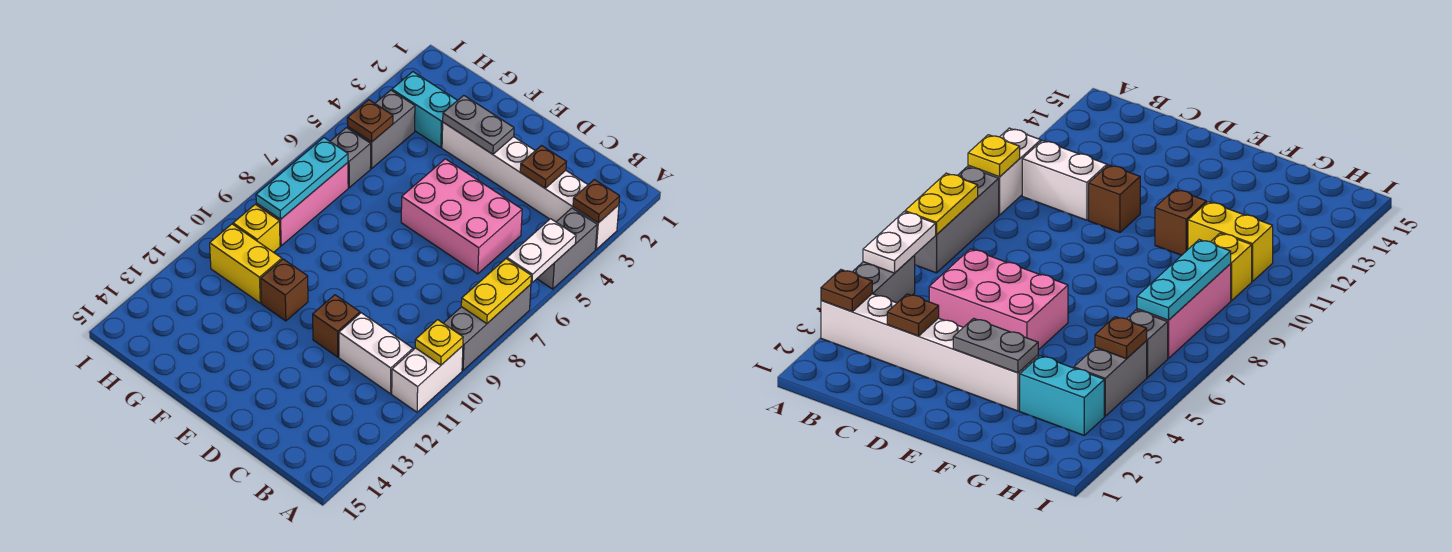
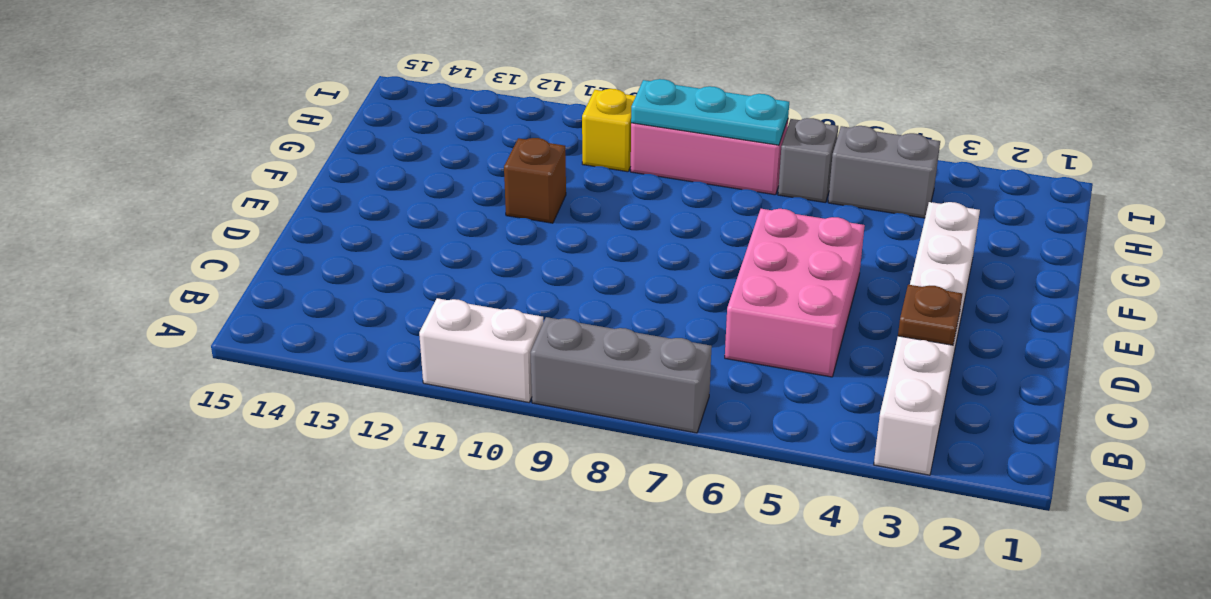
none -> grey brick A4:A5 level 1
none -> white brick B11:C11 level 1
none -> brown brick D11 level 1

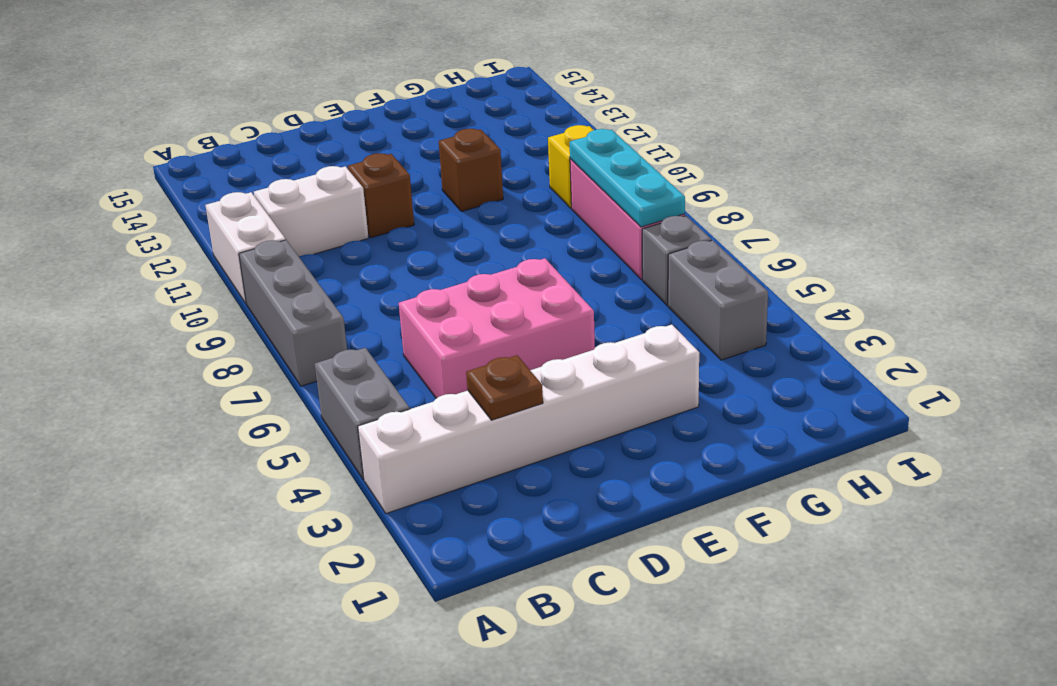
none -> cyan brick G3:H3 level 1
none -> yellow brick G11:H11 level 1
none -> brown plate A3 level 2

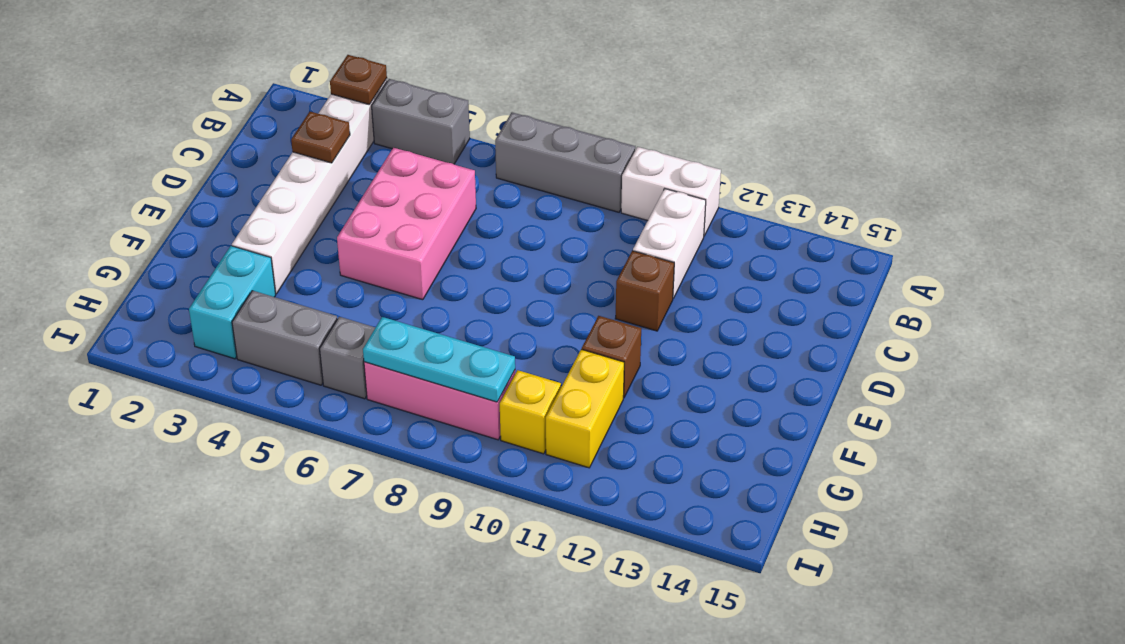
none -> white plate A5:A6 level 2
none -> yellow plate A7:A8 level 2
none -> yellow plate A10 level 2

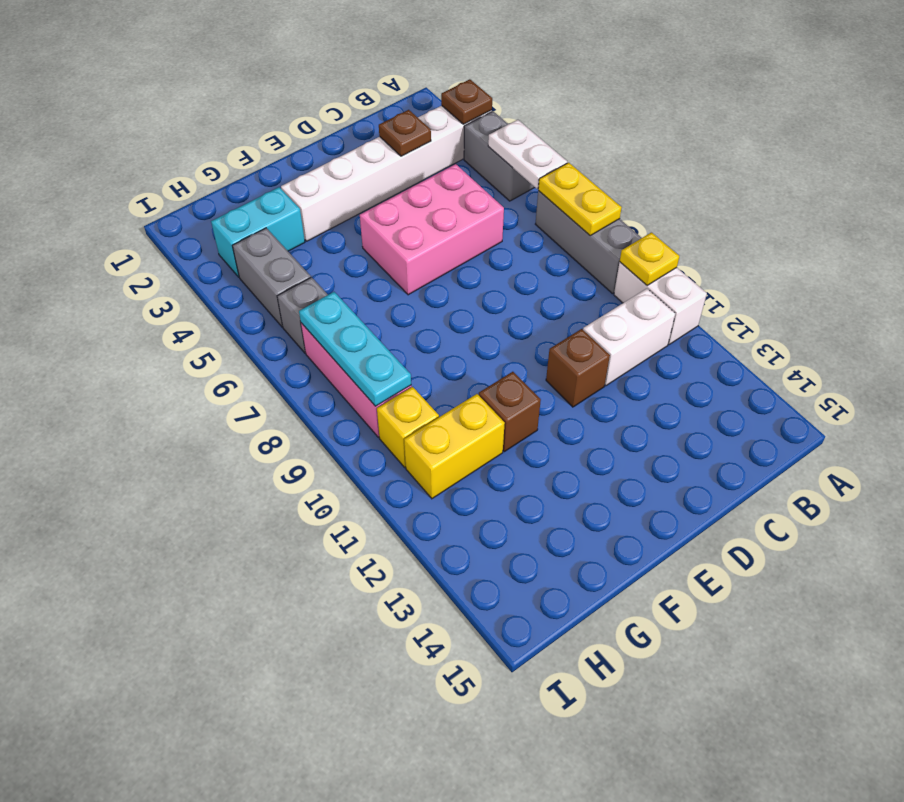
none -> grey plate E3:F3 level 2
none -> brown plate H5 level 2

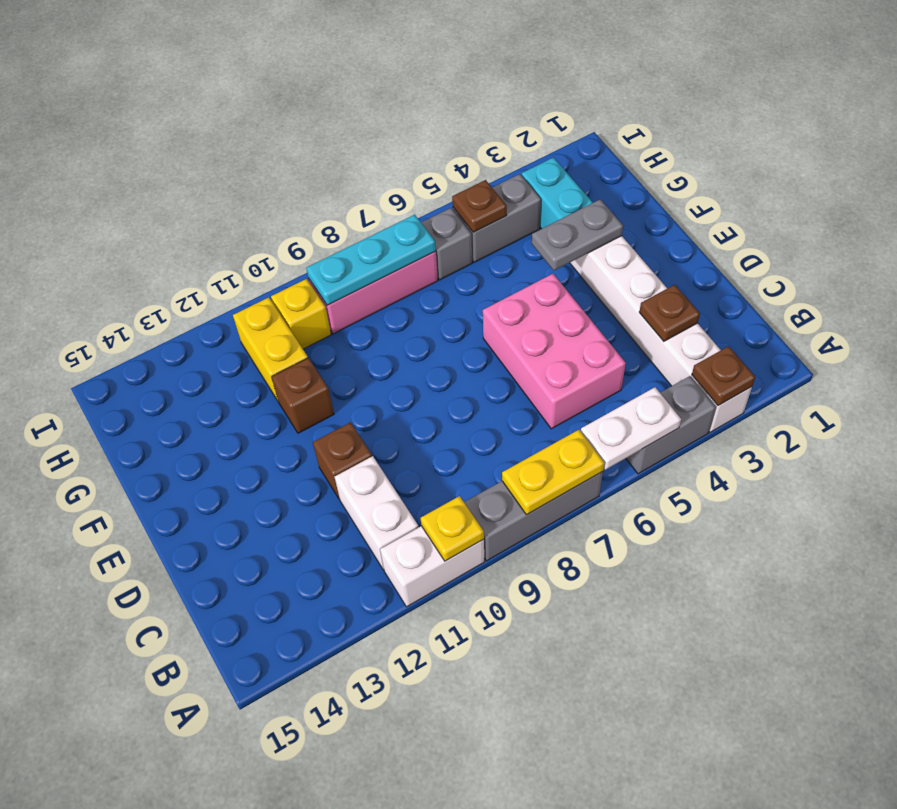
grey plate F3:F4 level 2 -> grey plate E3:F3 level 2

